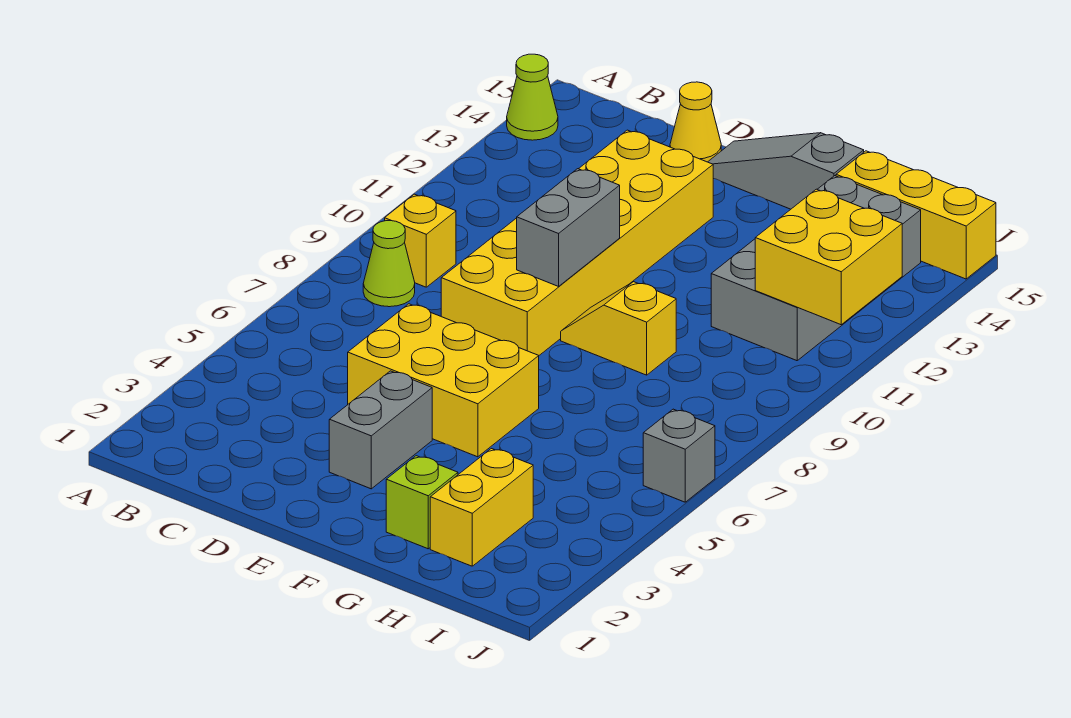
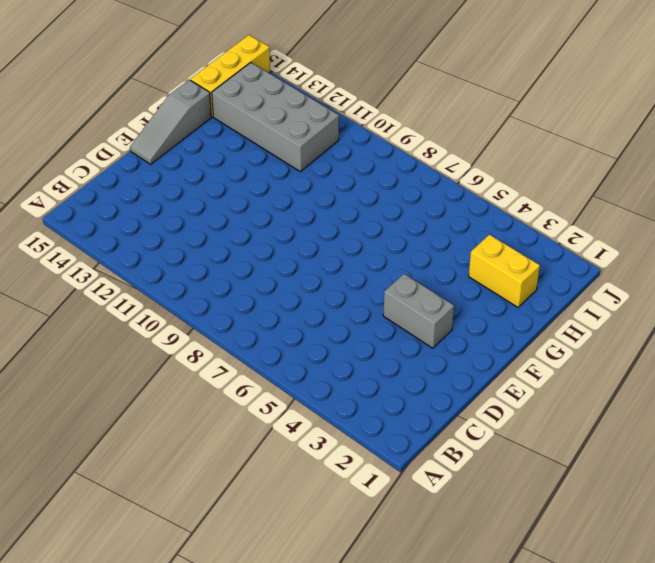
none -> lime cone A14 level 1
none -> lime cone B8 level 1
none -> yellow brick B9 level 1

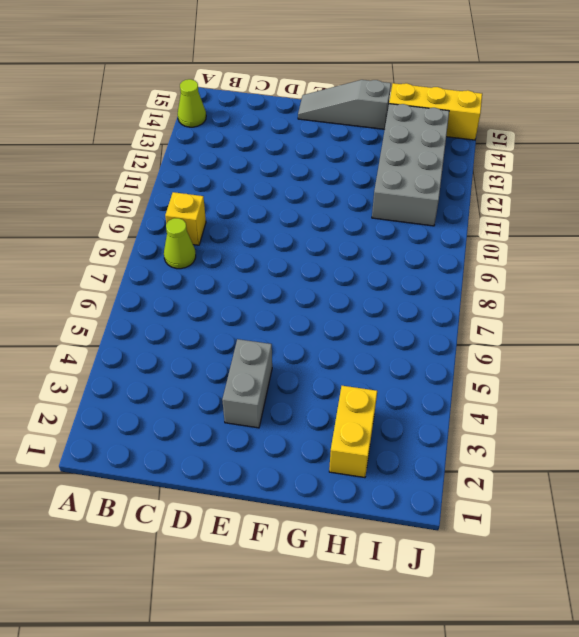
none -> yellow brick D5:F6 level 1
none -> yellow brick D8:E13 level 1
none -> yellow cone D15 level 1

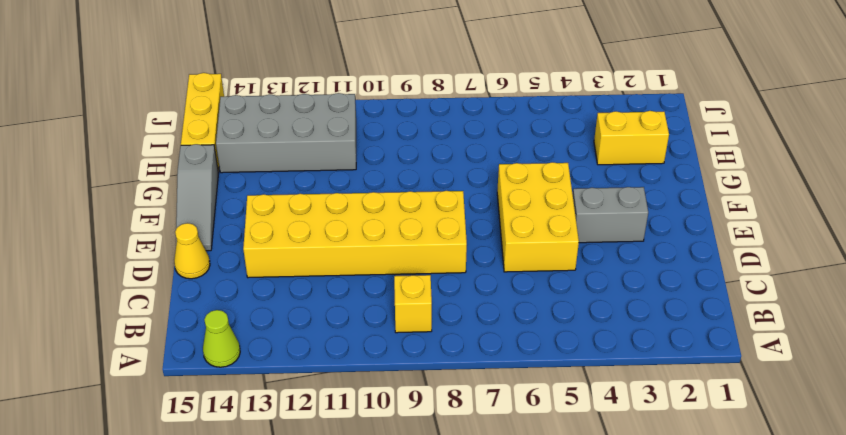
none -> lime cone B8 level 1
none -> yellow slope F9:G9 level 1 top G
none -> lime brick G2 level 1

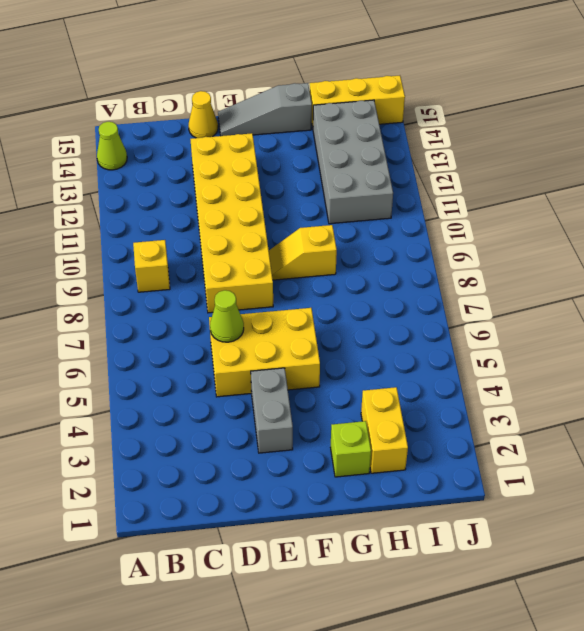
lime cone D6 level 2 -> lime cone B8 level 1
none -> grey brick J6 level 1
none -> grey brick E9:E10 level 2
none -> yellow brick I11:J12 level 2

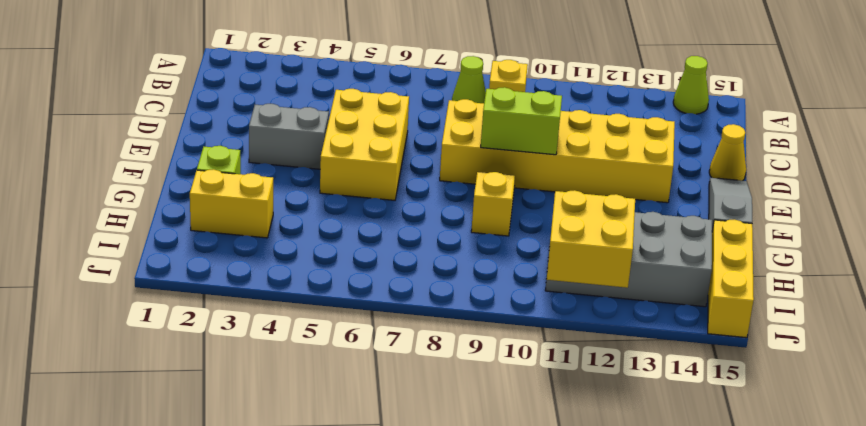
lime brick E9:E10 level 2 -> grey brick E9:E10 level 2
none -> grey brick J6 level 1

